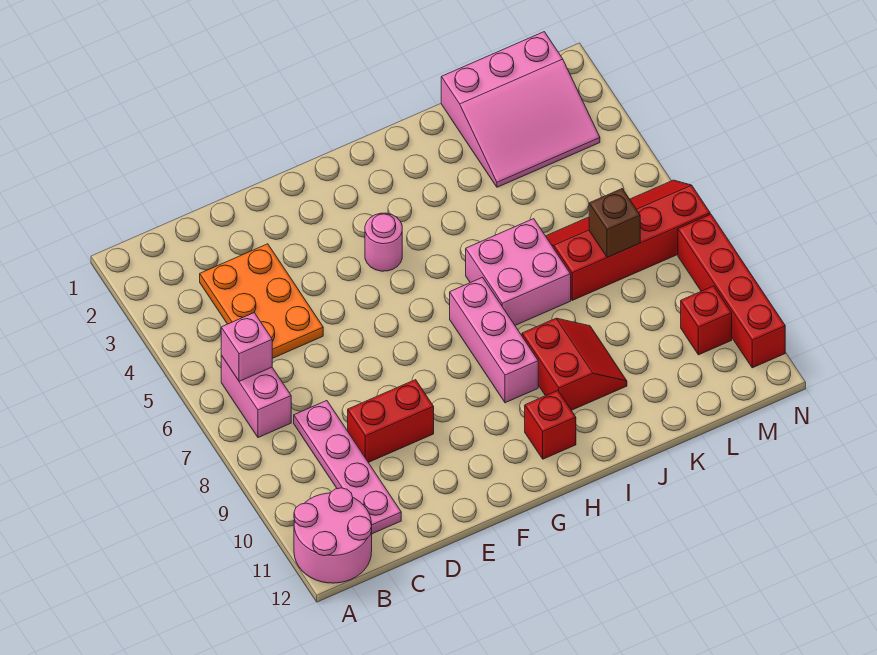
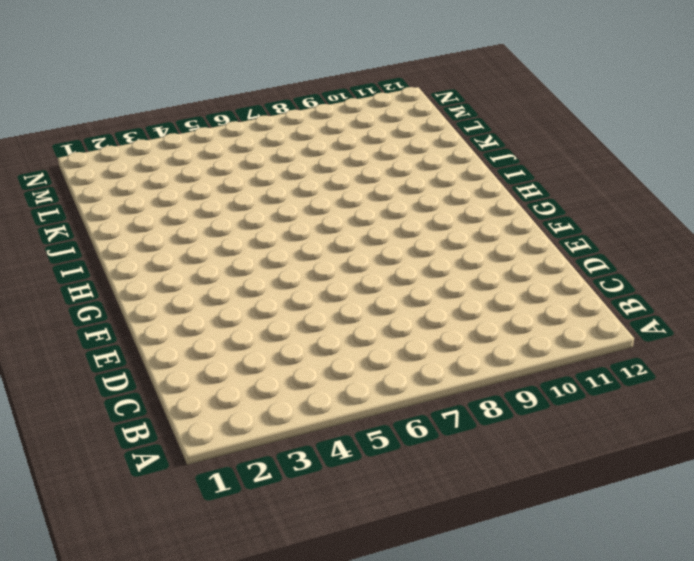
none -> pink round brick A11:B12 level 1
none -> pink brick B6:B7 level 1
none -> orange plate C3:D5 level 1

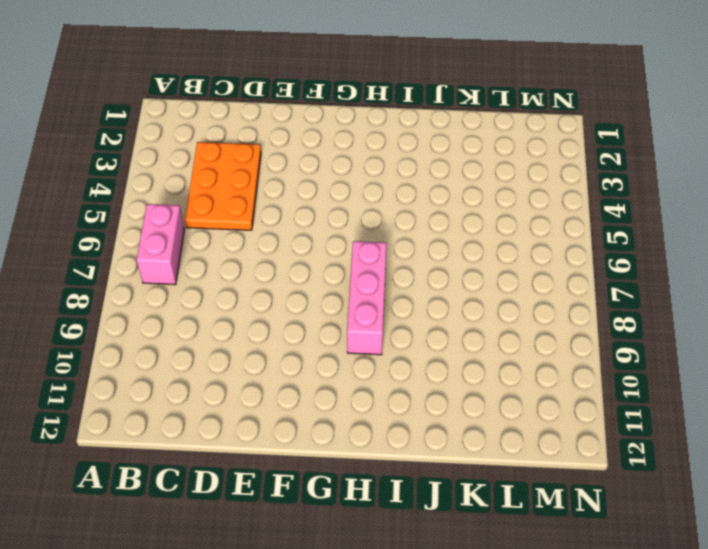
none -> pink round brick A11:B12 level 1
none -> pink plate C8:C11 level 1
none -> red brick D9:E9 level 1

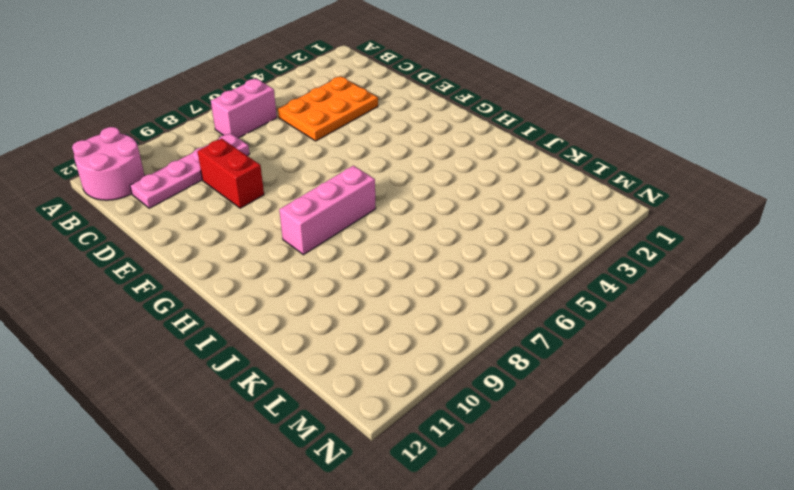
none -> pink round brick G4 level 1
none -> red brick H11 level 1
none -> pink brick I6:J7 level 1

